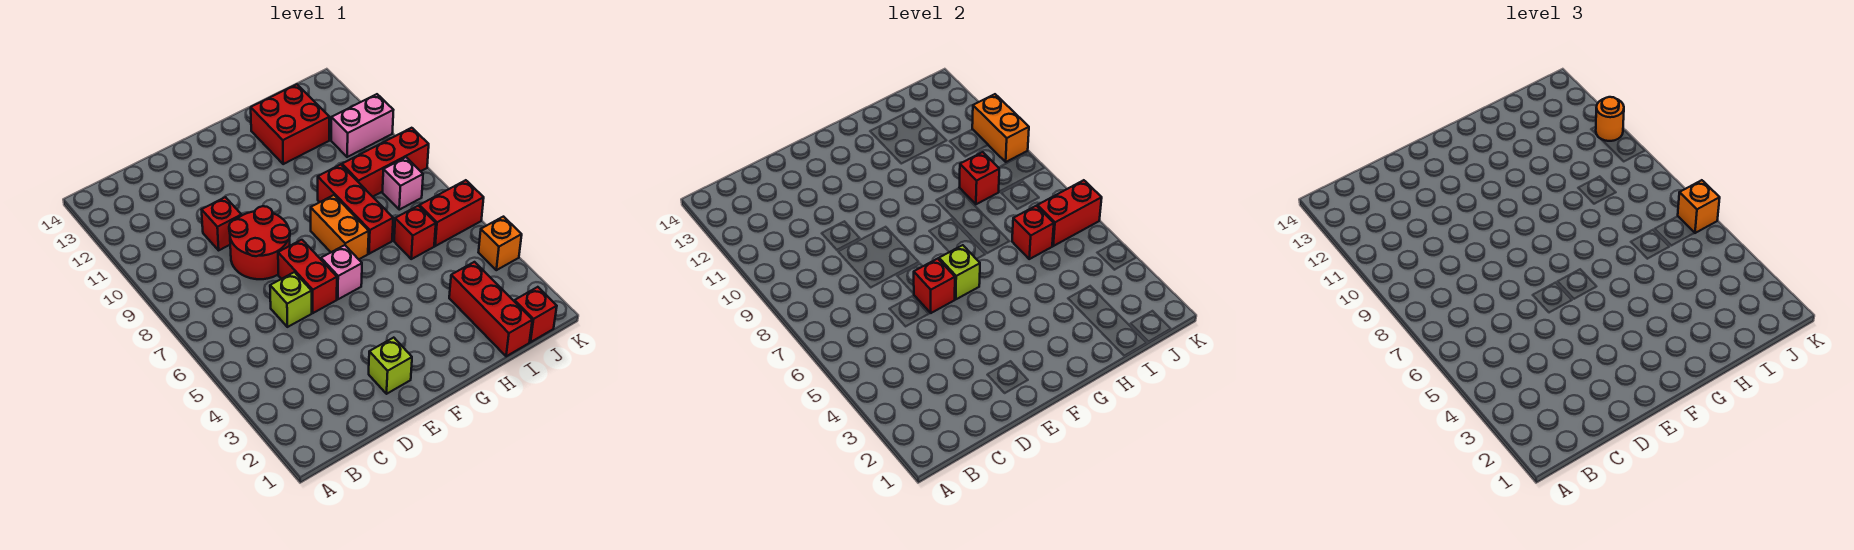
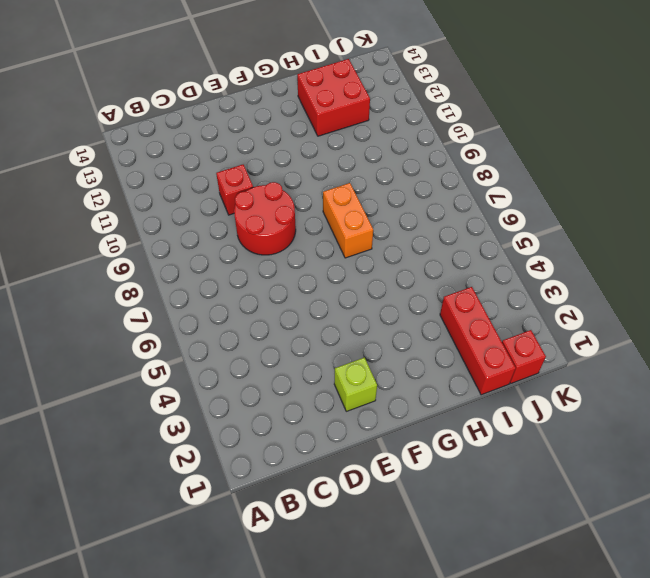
none -> lime brick D6 level 1
none -> red brick E6:E7 level 1
none -> pink brick F6 level 1

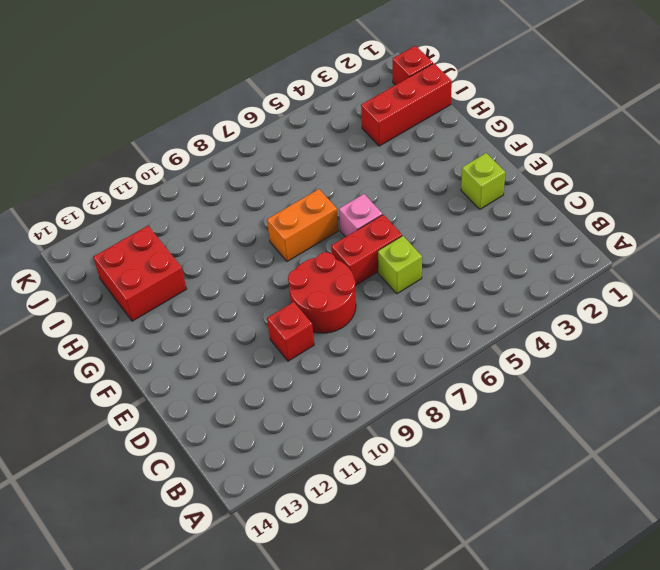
none -> red brick H7:H9 level 1
none -> red brick I6 level 1
none -> red brick I9:K9 level 1

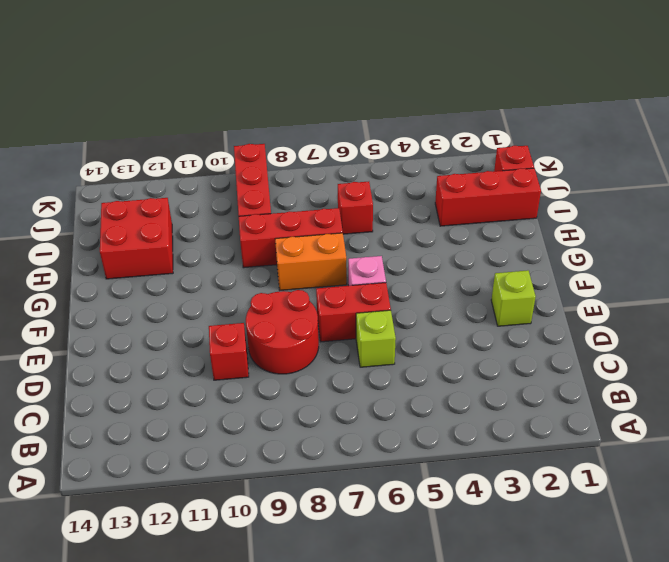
none -> red brick J6:K6 level 1
none -> pink brick J8 level 1
none -> pink brick J11:K11 level 1

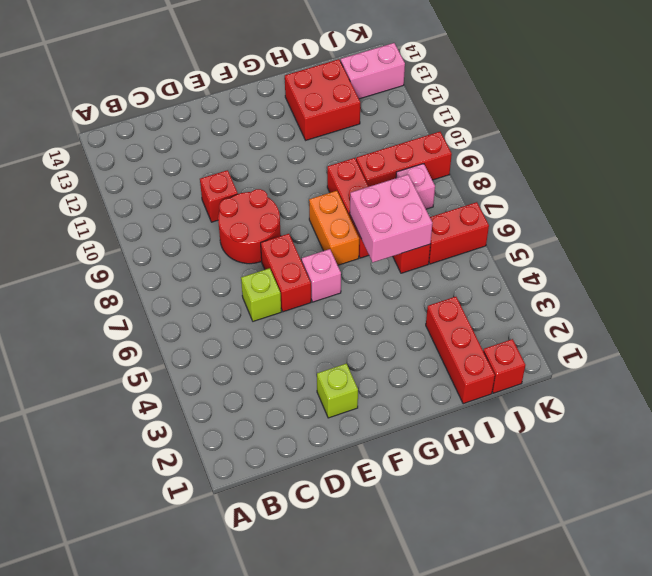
pink brick H6:I7 level 2 -> red brick I6 level 2
pink brick J13:K13 level 1 -> pink brick J11:K11 level 1
none -> orange brick K4 level 1
none -> red brick E6 level 2
none -> lime brick F6 level 2

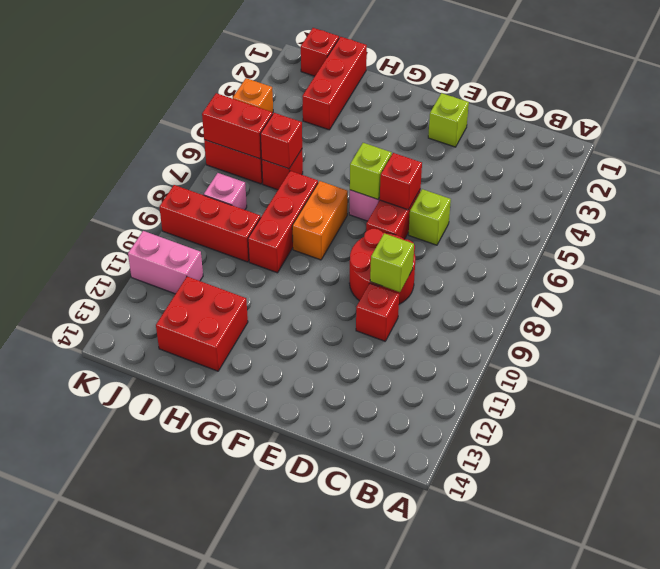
lime brick D9 level 2 -> none
none -> red brick I9 level 2
none -> orange brick K10:K11 level 2
none -> orange brick K6 level 3

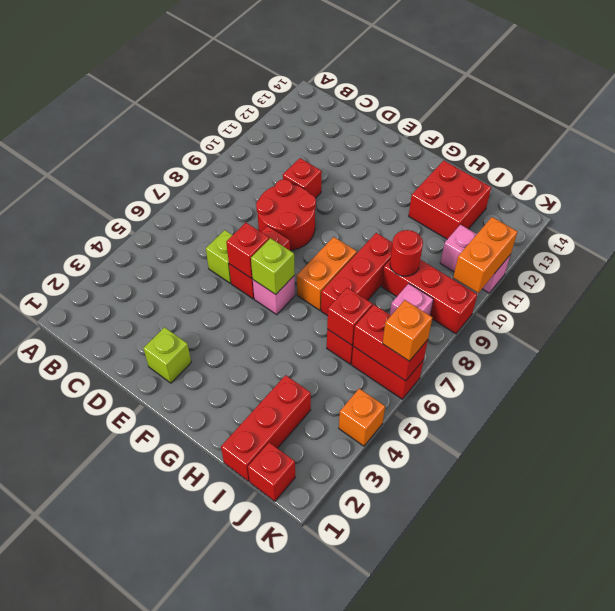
red round brick I9 level 2 -> red brick I9 level 2
none -> orange round brick K11 level 3

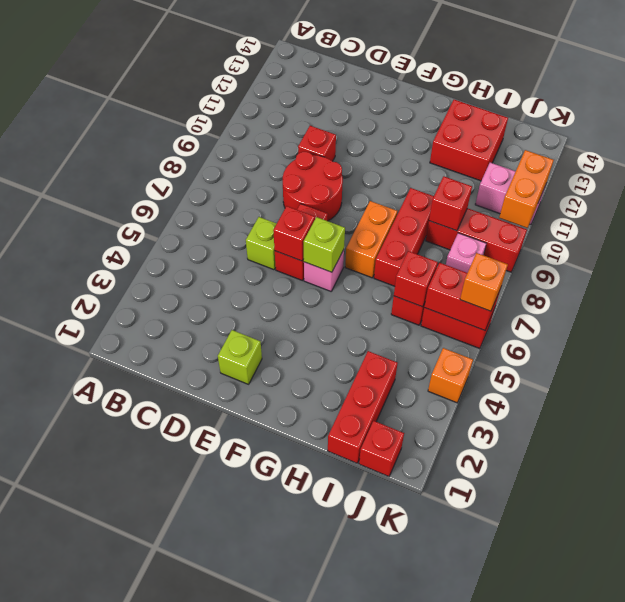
none -> orange round brick K11 level 3

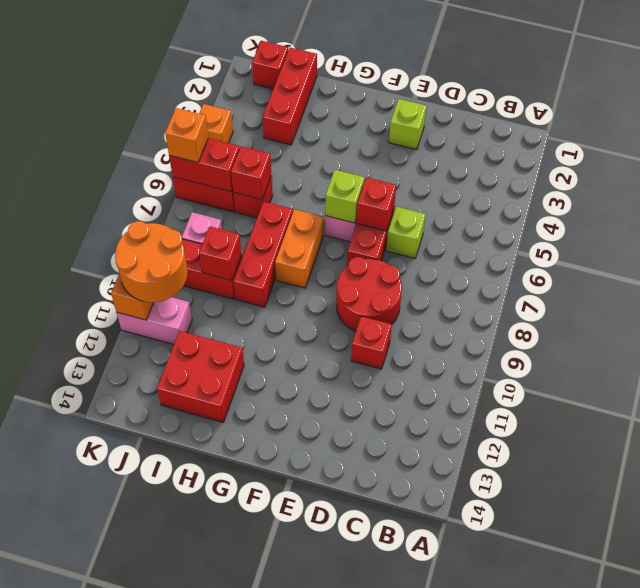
orange round brick J10:K11 level 3 -> orange round brick K11 level 3

